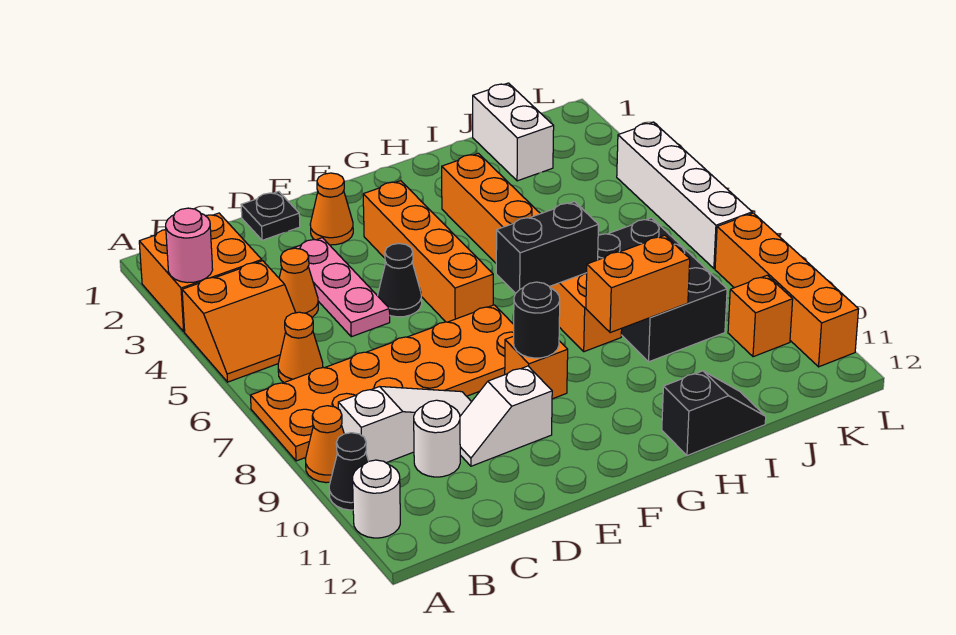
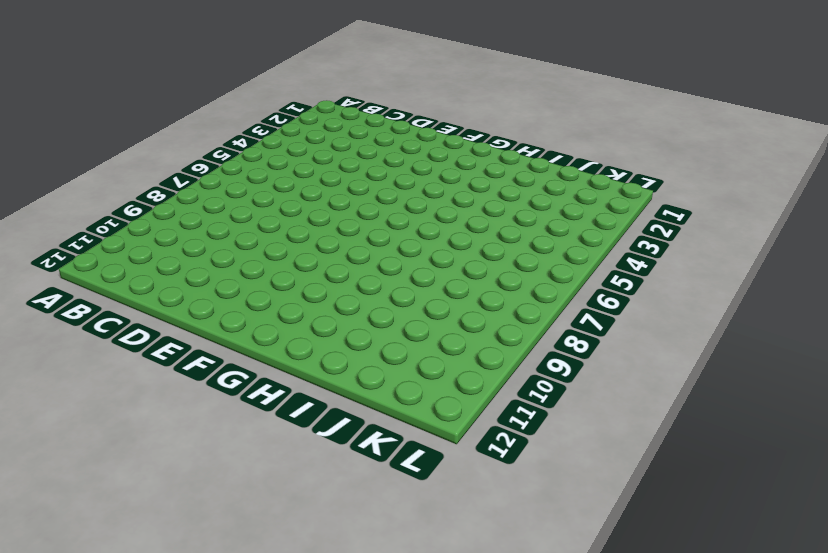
none -> orange brick A2:B3 level 1
none -> orange slope A4:B5 level 1 top 4
none -> orange plate A7:F8 level 1

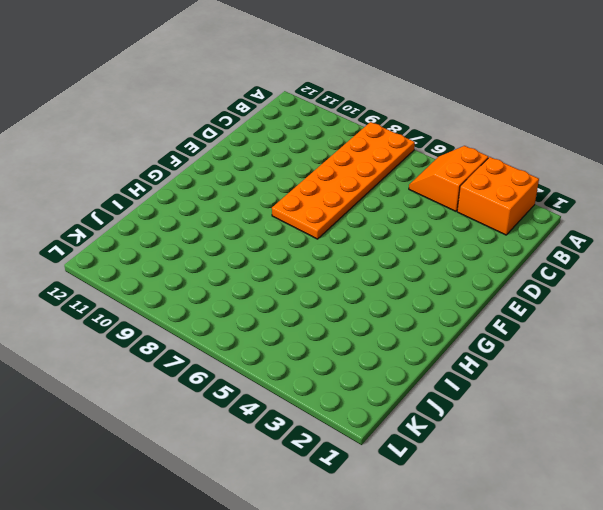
none -> orange cone A9 level 1
none -> black cone A10 level 1
none -> white round brick A11 level 1

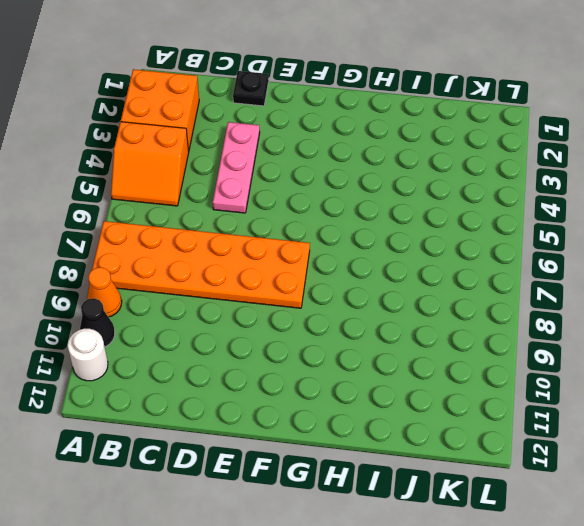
none -> orange cone B6 level 1
none -> white slope B9:D9 level 1 top B
none -> orange cone C4 level 1

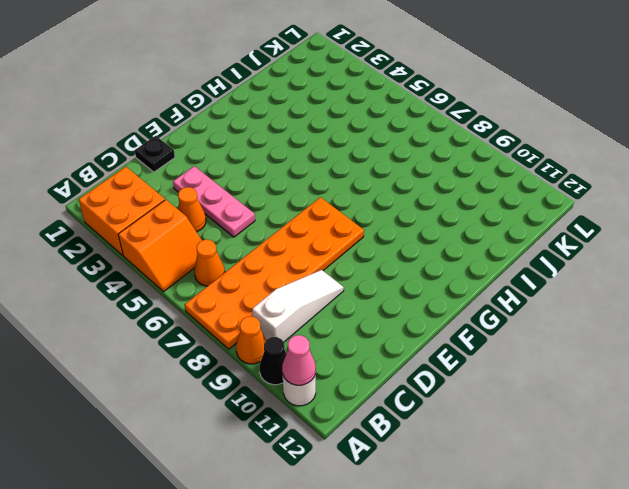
pink cone A11 level 2 -> none
none -> white round brick C10 level 1
none -> white slope D10:E10 level 1 top E
none -> orange cone E2 level 1

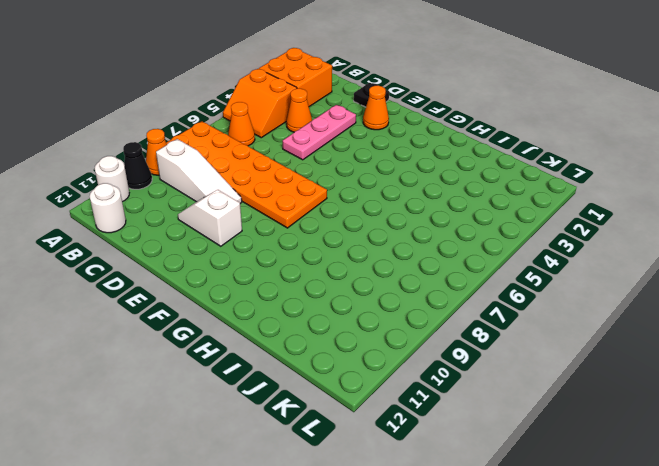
white round brick B12 level 1 -> white round brick C10 level 1
none -> black cone E5 level 1
none -> orange brick F3:F6 level 1
none -> orange brick F9 level 1

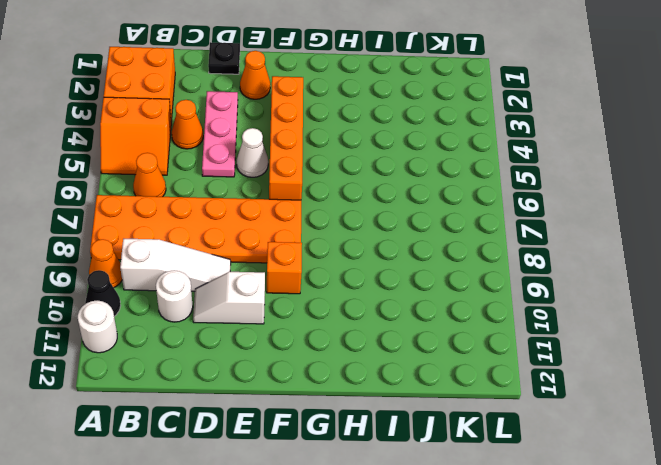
white cone E5 level 1 -> black cone E5 level 1
none -> orange brick H3:H8 level 1
none -> black slope H12:I12 level 1 top H
none -> black brick I7:J9 level 1

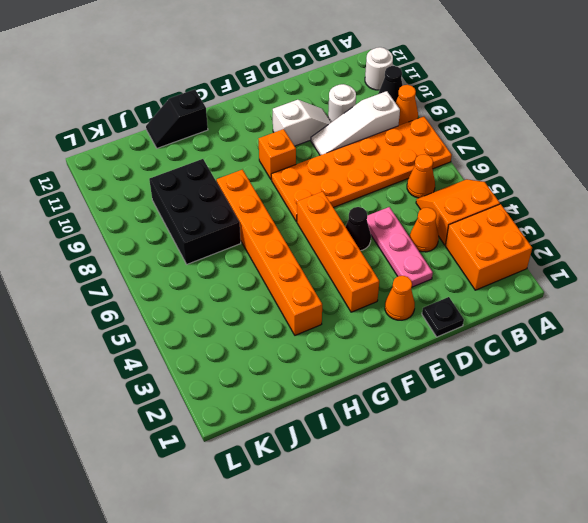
none -> white brick J1:J2 level 1
none -> orange brick K10 level 1
none -> white brick L4:L7 level 1

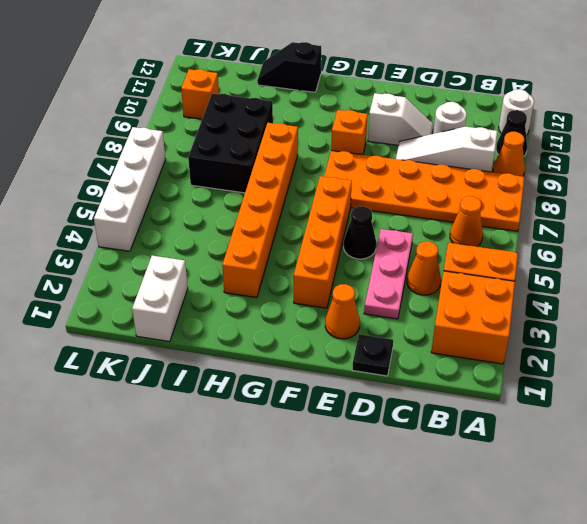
none -> orange brick L8:L11 level 1
none -> pink round brick A3 level 2
none -> black round brick F9 level 2

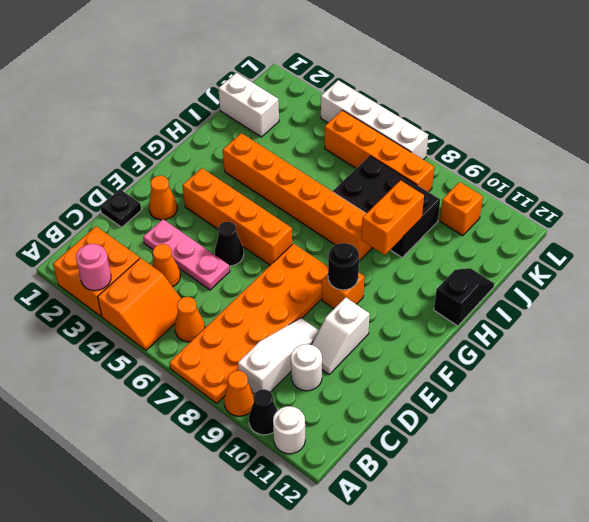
orange brick K5:K8 level 1 -> orange brick L8:L11 level 1
none -> black brick G7:H7 level 2

